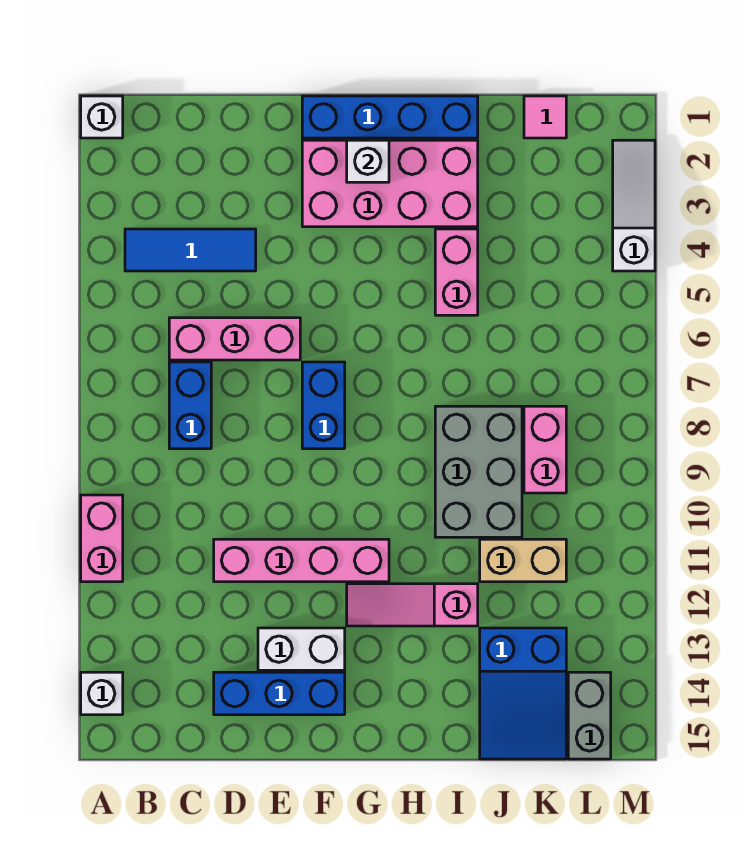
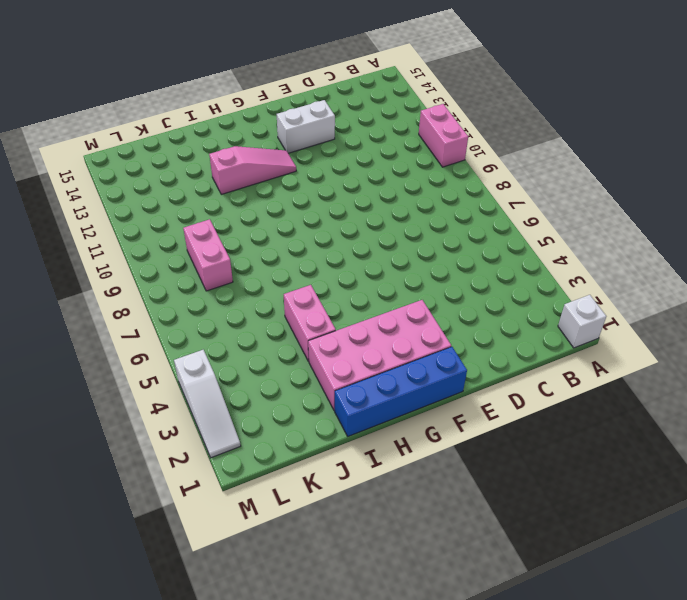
none -> white brick A14 level 1
none -> blue tile B4:D4 level 1
none -> pink brick C6:E6 level 1

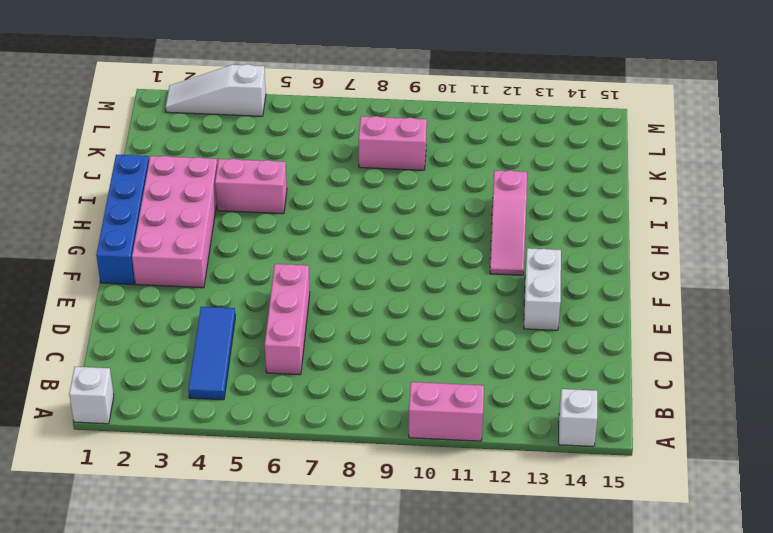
none -> blue brick C7:C8 level 1
none -> pink brick D11:G11 level 1
none -> blue brick D14:F14 level 1

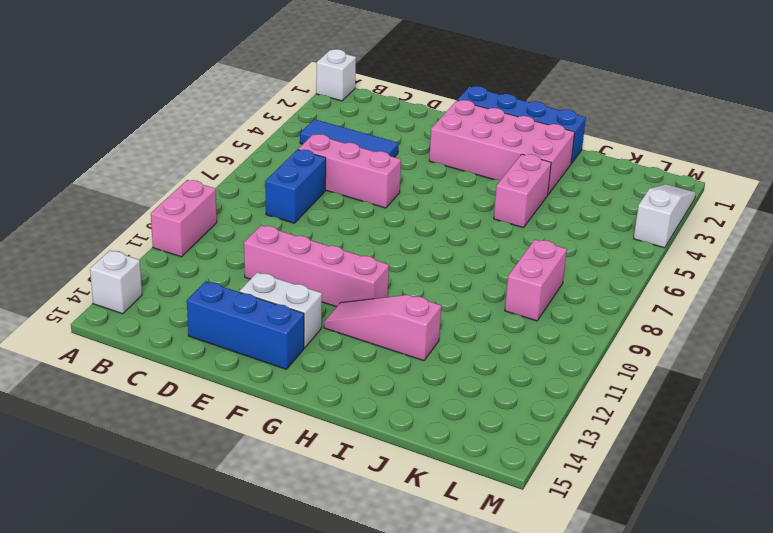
none -> blue brick F7:F8 level 1
none -> grey brick I8:J10 level 1
none -> tan brick J11:K11 level 1

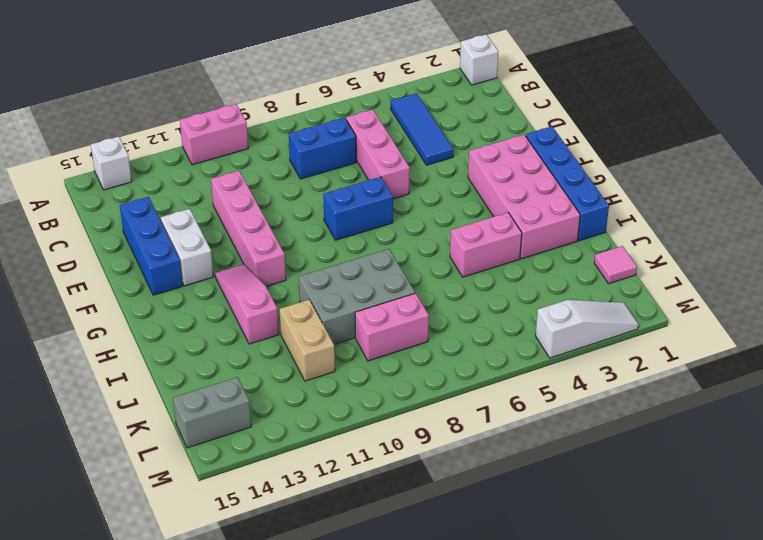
none -> blue slope J13:K15 level 1 top 13
none -> white brick G2 level 2

